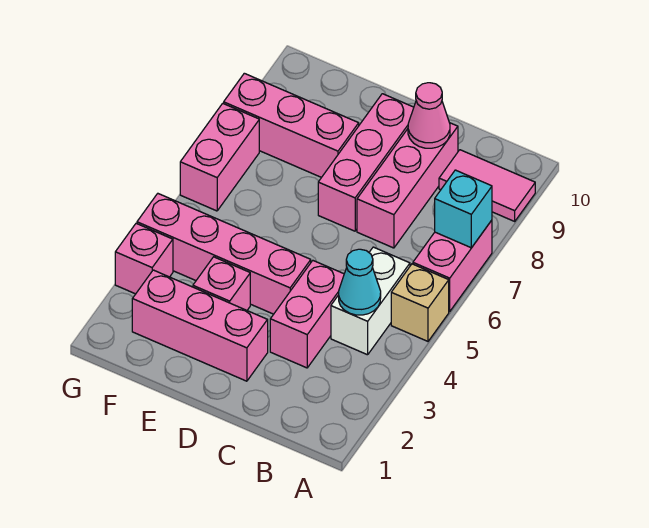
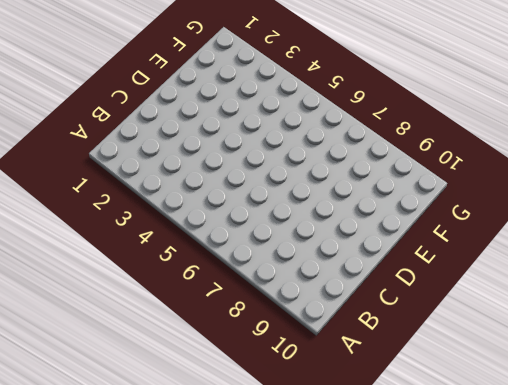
none -> tan brick A5 level 1
none -> pink brick A6:A7 level 1
none -> pink tile A9:B9 level 1

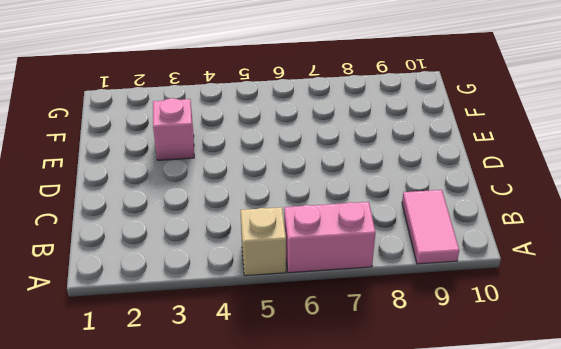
none -> white brick B4:B5 level 1
none -> pink brick C3:C4 level 1
none -> pink brick C7:C9 level 1

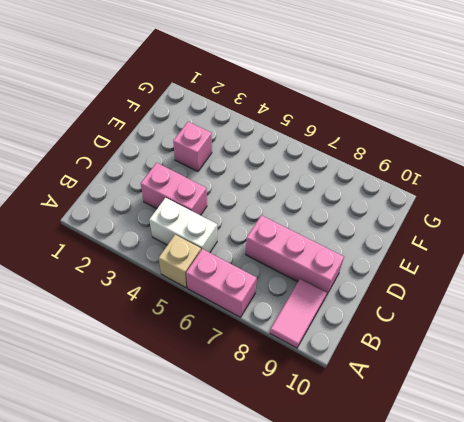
none -> pink brick D2:F2 level 1
none -> pink brick D4:G4 level 1
none -> pink brick D7:D9 level 1

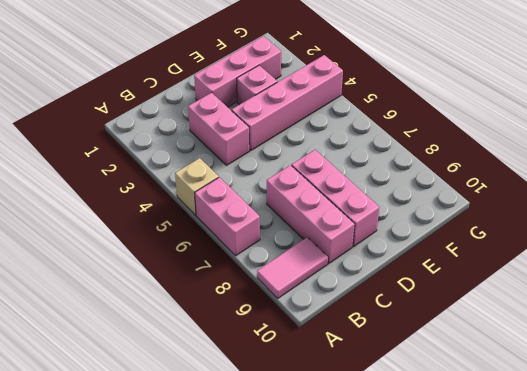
none -> white brick B4:B5 level 1
none -> pink brick E8:G8 level 1
none -> pink brick G3 level 1

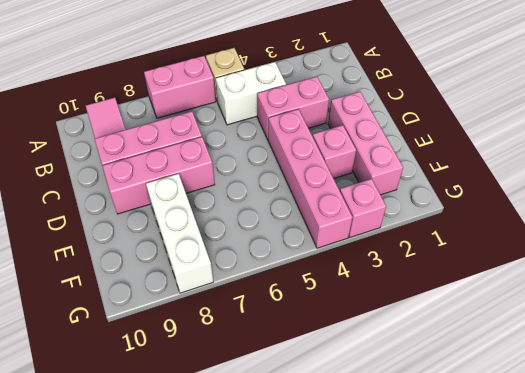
white brick E8:G8 level 1 -> pink brick E8:G8 level 1
none -> pink brick G6:G7 level 1
none -> cyan brick A7 level 2
none -> cyan cone B4 level 2

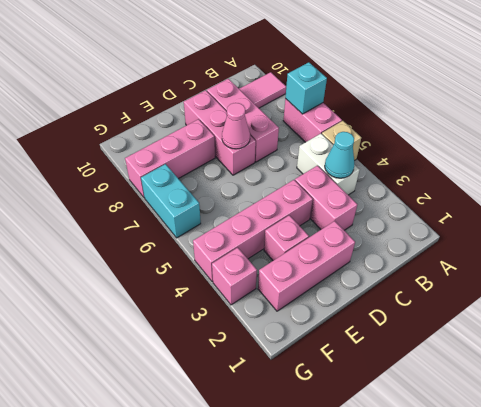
pink cone D7 level 2 -> pink cone C9 level 2
cyan brick G6:G7 level 1 -> pink brick G6:G7 level 1

